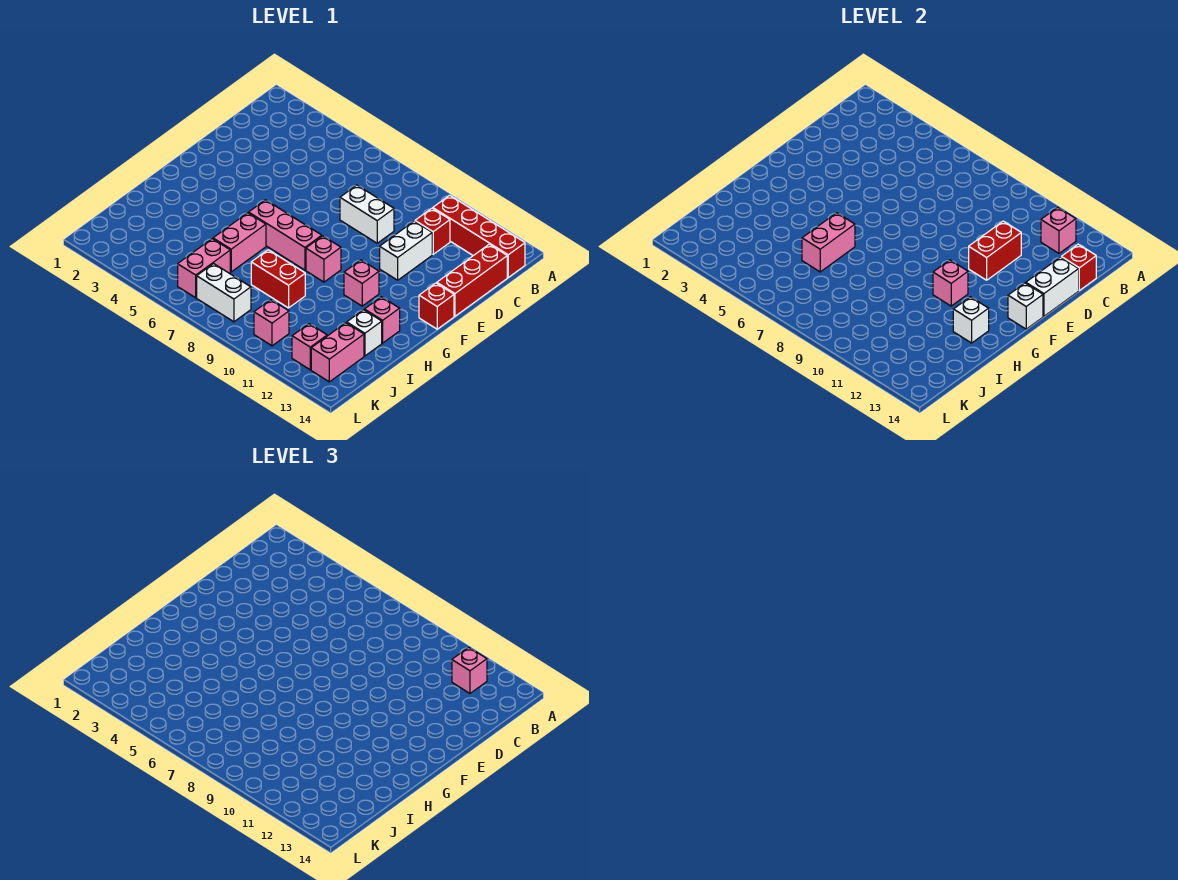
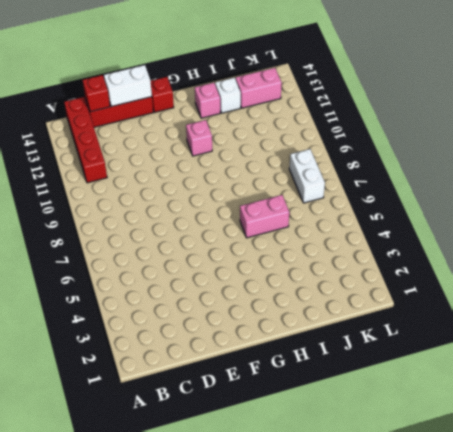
none -> red brick C11 level 1
none -> white brick D8:D9 level 1
none -> white brick D11:E11 level 1

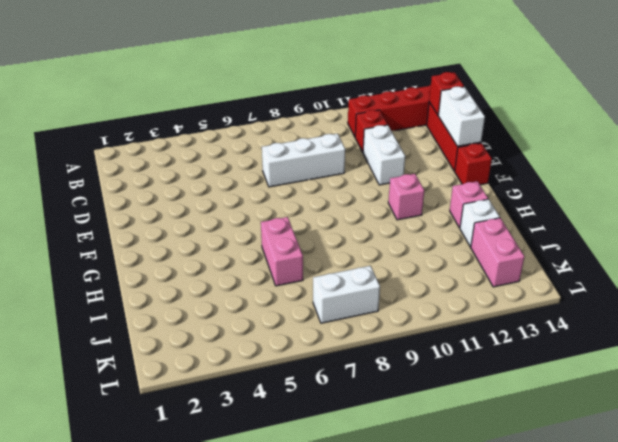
white brick D7:D9 level 1 -> white brick D8:D9 level 1
none -> pink brick G6:G8 level 1
none -> pink brick G9 level 1
none -> red brick I8:I9 level 1

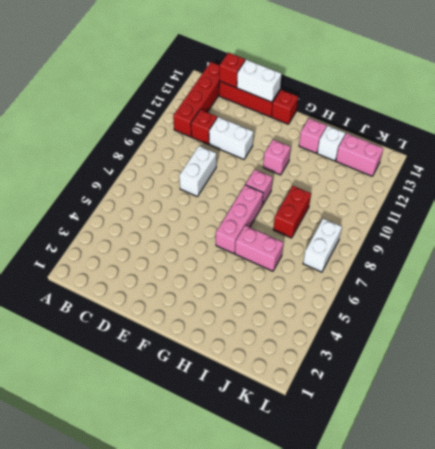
none -> pink brick J6:K6 level 1
none -> pink brick K10 level 1
none -> pink brick K12 level 1

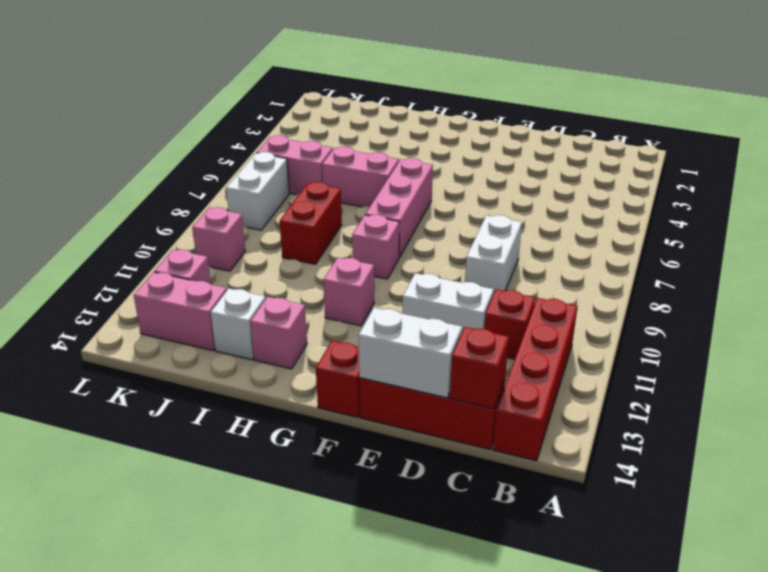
none -> pink brick B12 level 2
none -> red brick D11:E11 level 2
none -> white brick F14 level 2

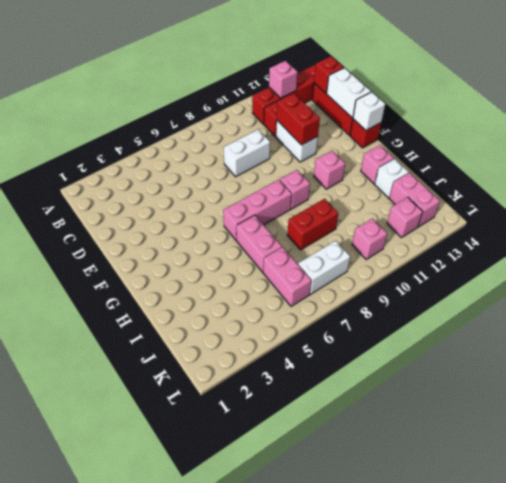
none -> pink brick G11 level 2
none -> pink brick H6:I6 level 2
none -> white brick H13 level 2

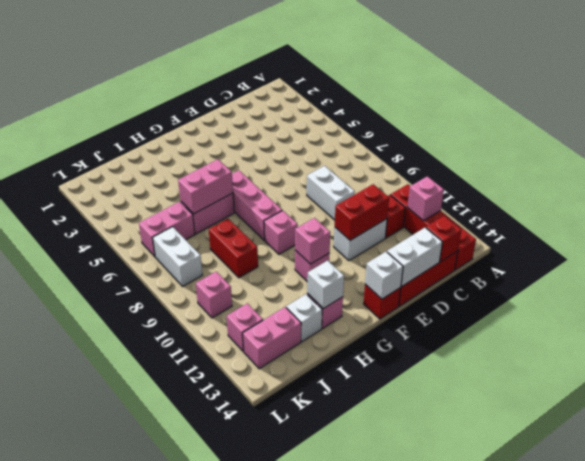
none -> pink brick B12 level 3

